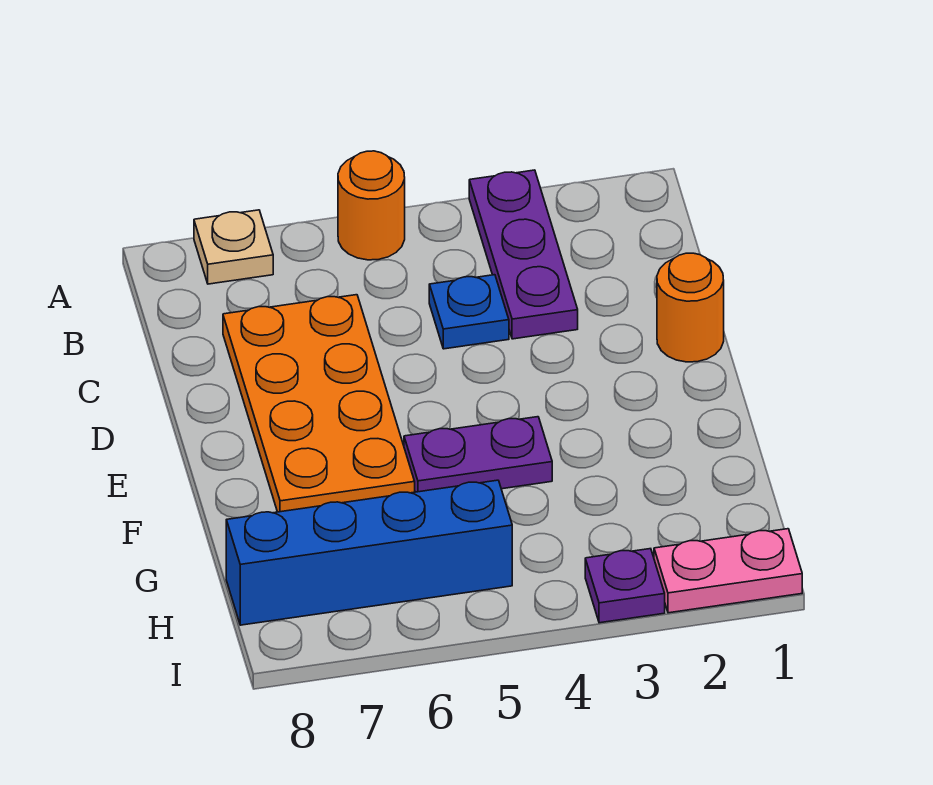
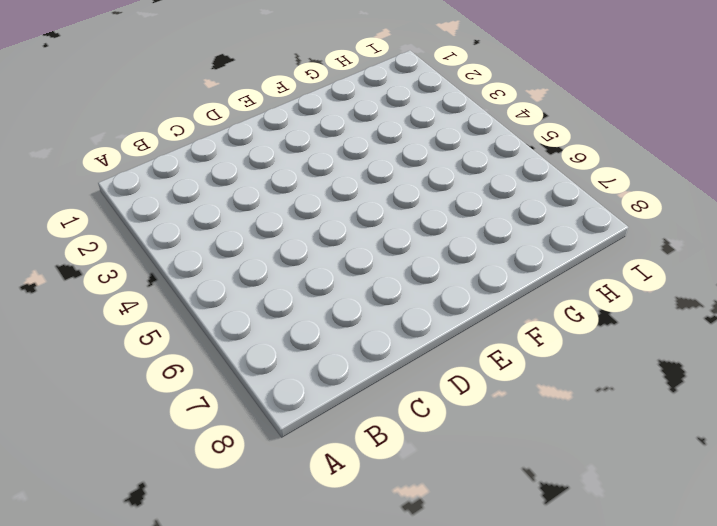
none -> purple plate A3:C3 level 1
none -> orange round brick A5 level 1

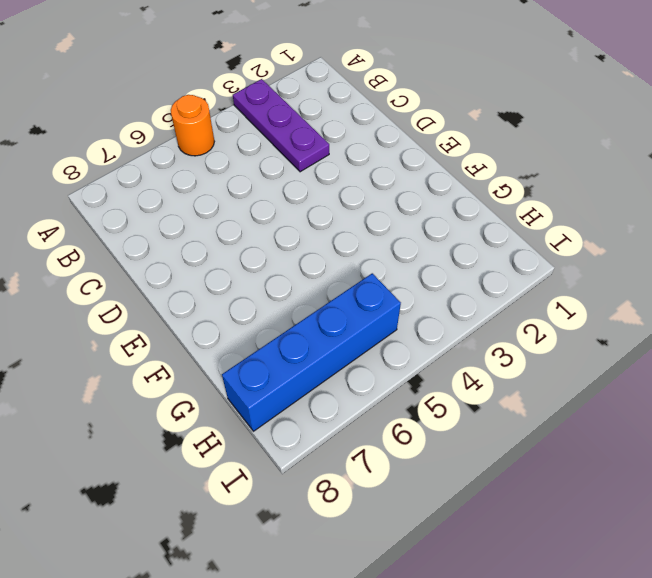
none -> tan plate A7 level 1
none -> blue plate C4 level 1

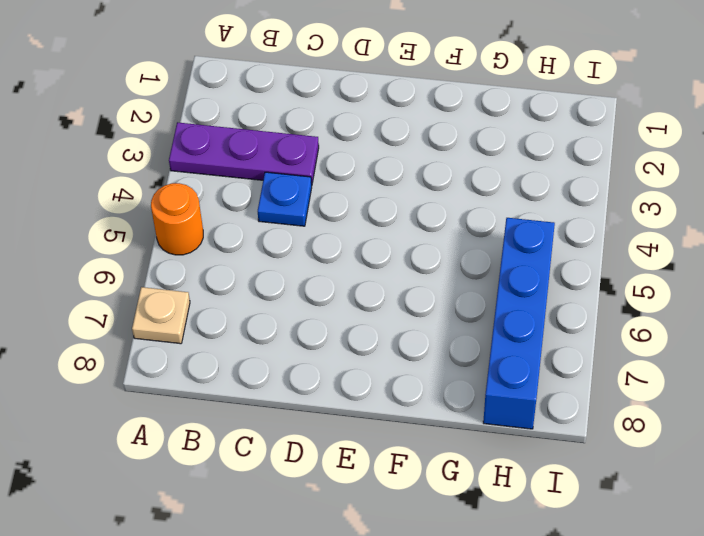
none -> orange plate C6:F7 level 1
none -> orange round brick D1 level 1

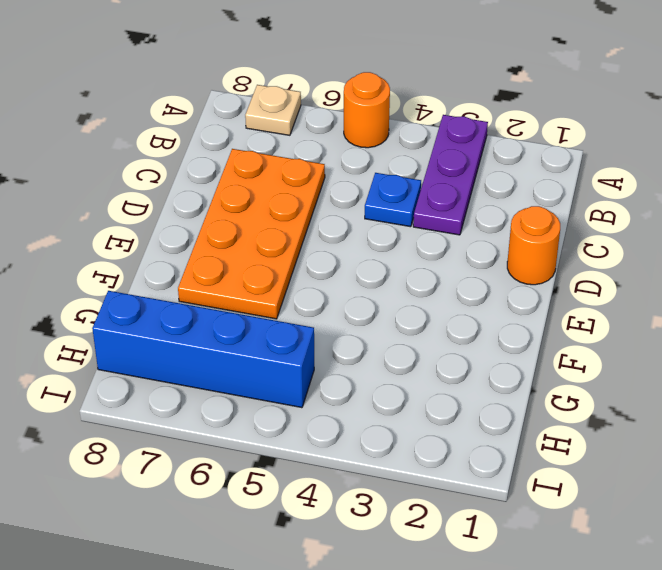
none -> purple plate F4:F5 level 1
none -> pink plate I1:I2 level 1

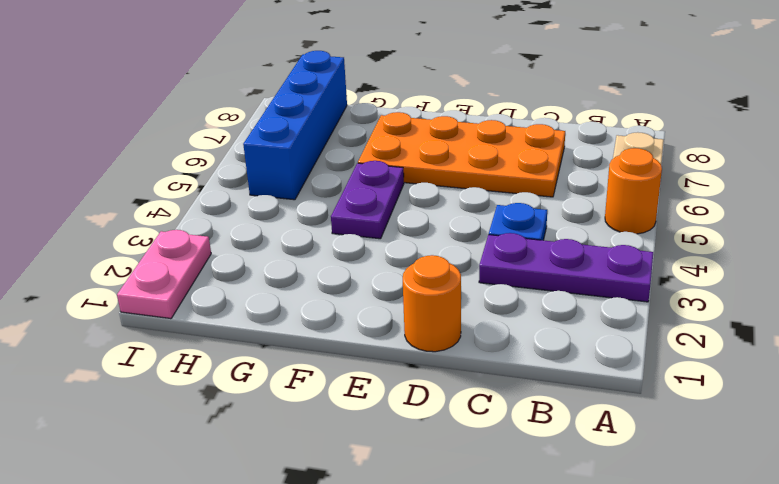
none -> purple plate I3 level 1

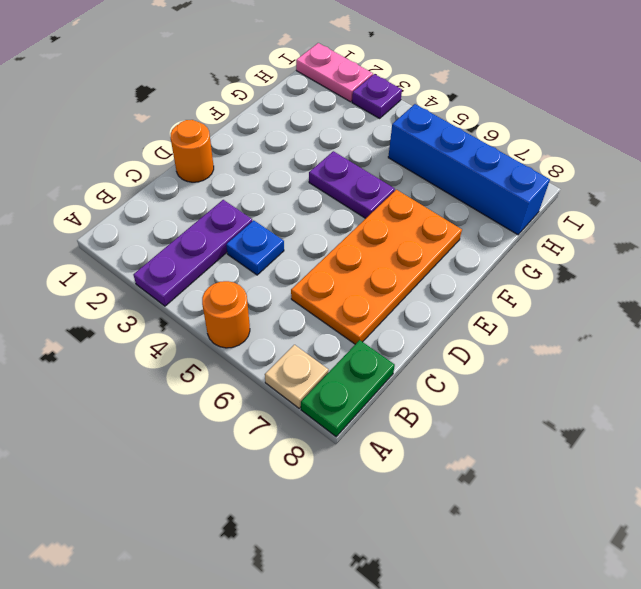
green plate A8:B8 level 1 -> none

